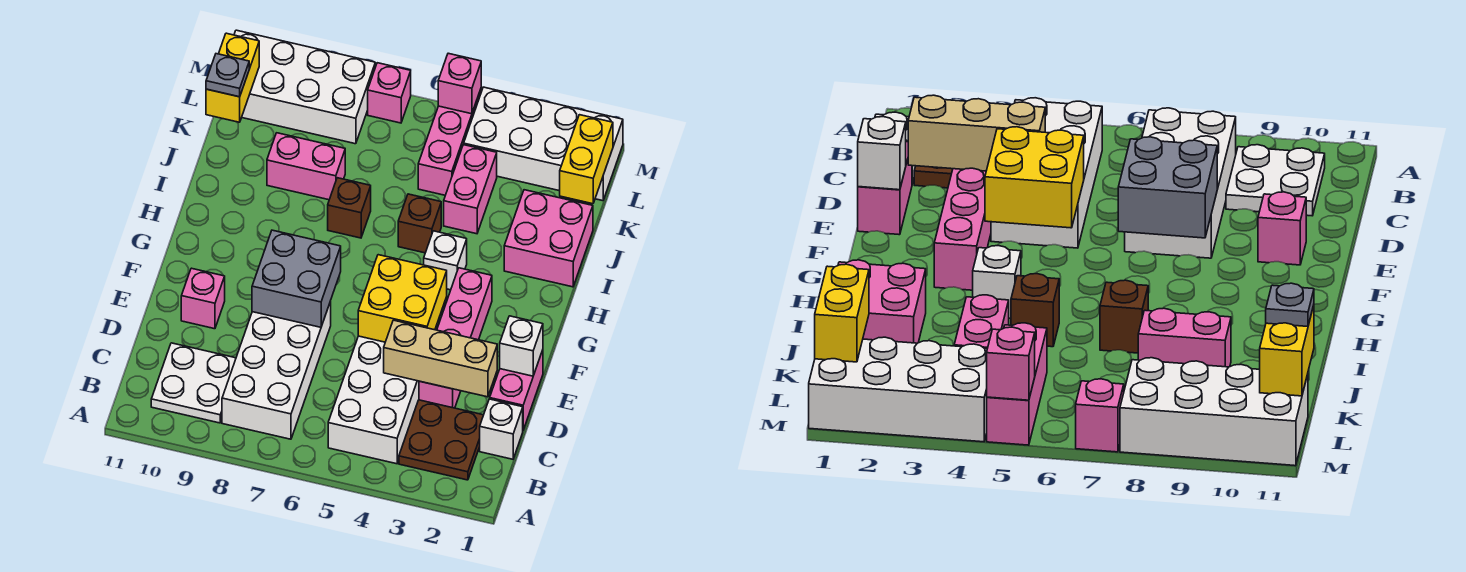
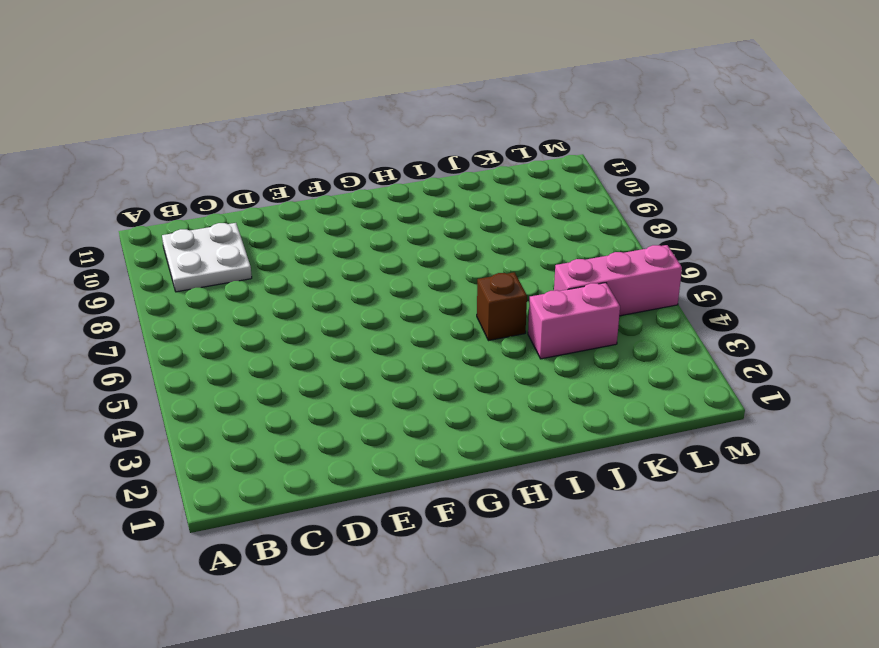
none -> brown plate B2:C3 level 1
none -> white brick B4:E5 level 1
none -> white brick B7:E8 level 1

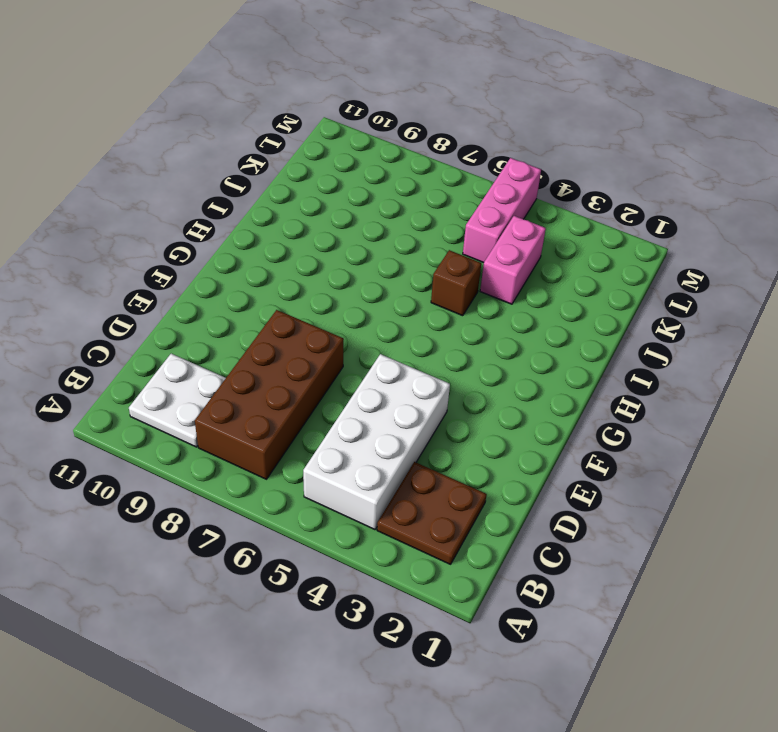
brown brick B7:E8 level 1 -> white brick B7:E8 level 1
none -> white brick C1 level 1
none -> pink brick D1:E1 level 1
none -> pink brick D3:G3 level 1

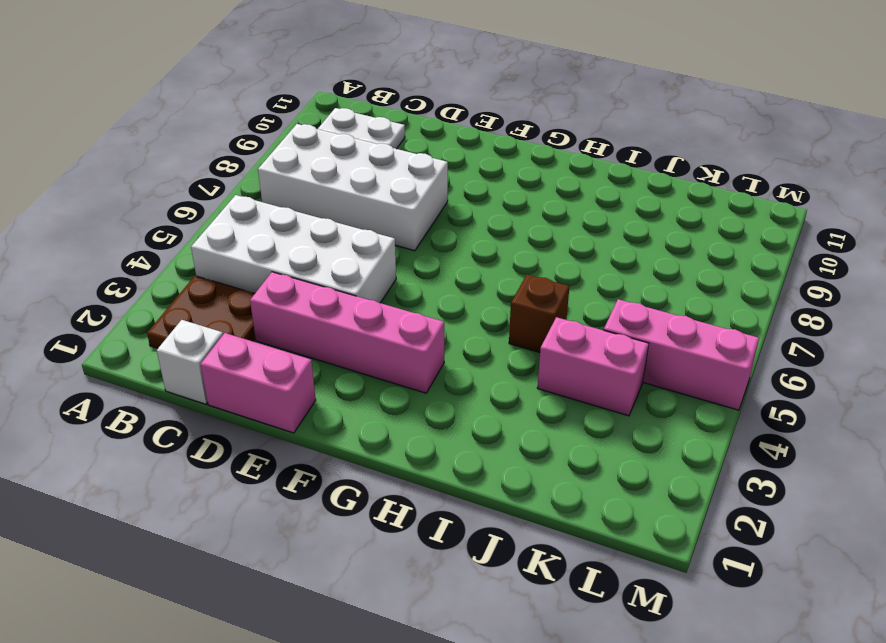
none -> pink brick E10 level 1
none -> white brick H4 level 1
none -> pink brick I1:J2 level 1

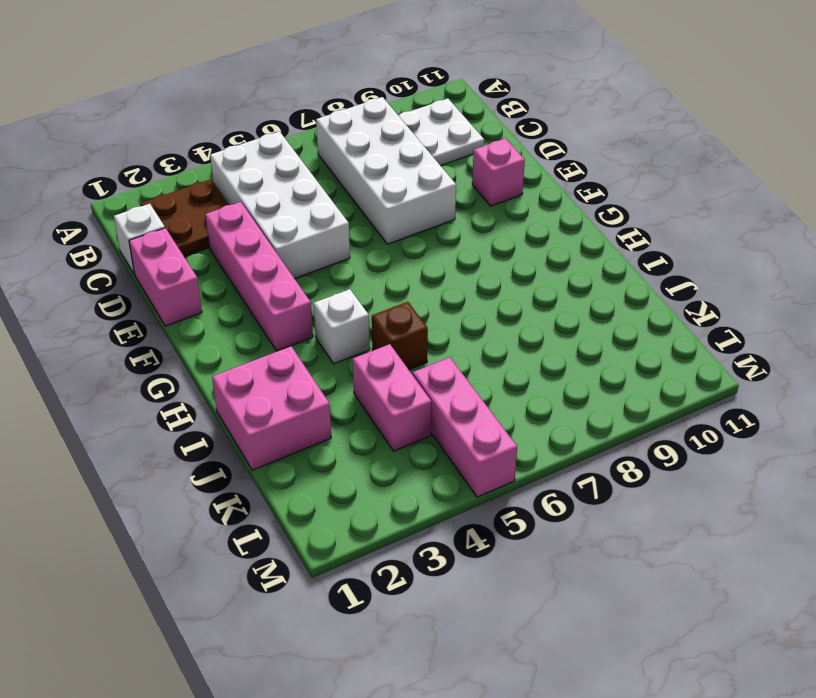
none -> brown brick I7 level 1
none -> pink brick J8:J9 level 1
none -> white brick L1:M4 level 1

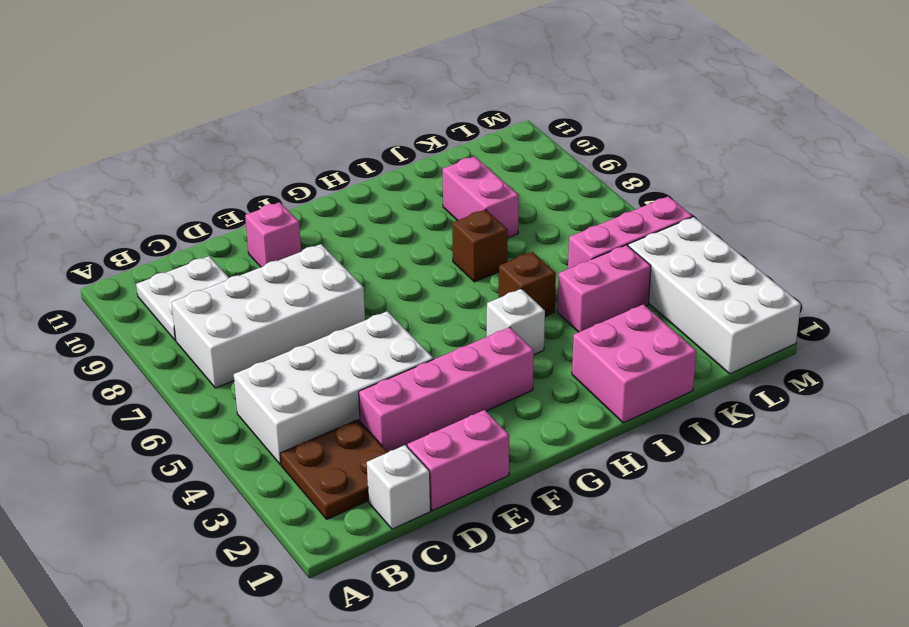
none -> white brick L8:M11 level 1
none -> pink brick M7 level 1
none -> tan brick D2:D4 level 2

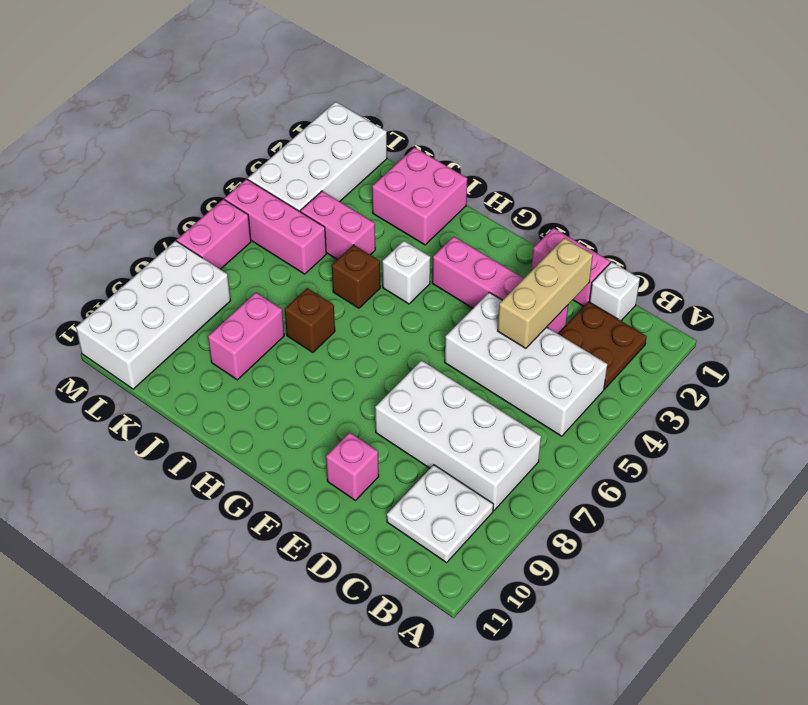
pink brick M6:M7 level 1 -> pink brick M7 level 1
none -> white brick E1 level 2
none -> yellow brick E4:F5 level 2
none -> grey brick E7:F8 level 2

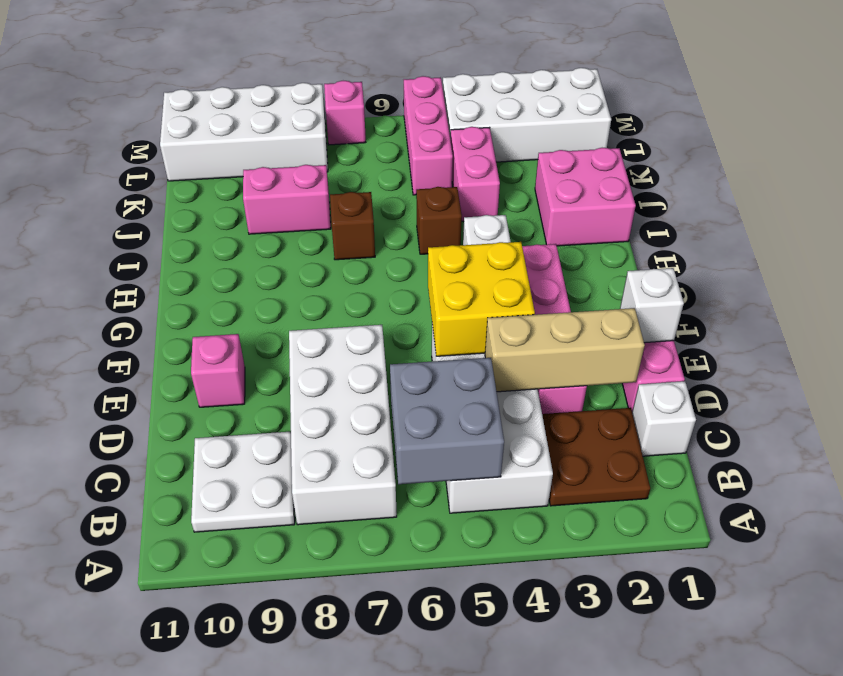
grey brick B5:C6 level 2 -> grey brick E7:F8 level 2
none -> yellow brick K1:L1 level 2
none -> yellow brick K11:L11 level 2
none -> pink brick M5 level 2

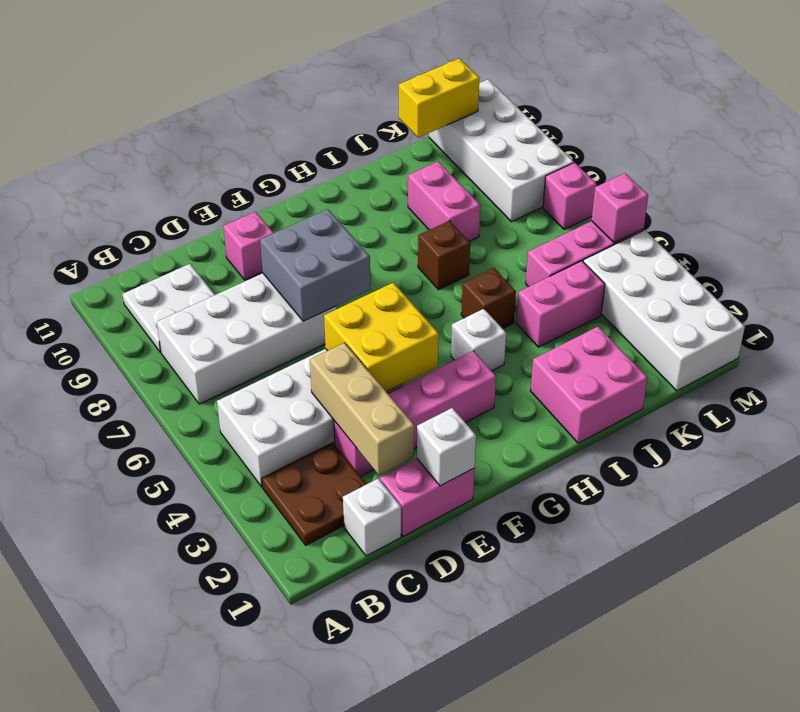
none -> yellow brick K1:L1 level 2
none -> grey plate K11 level 3

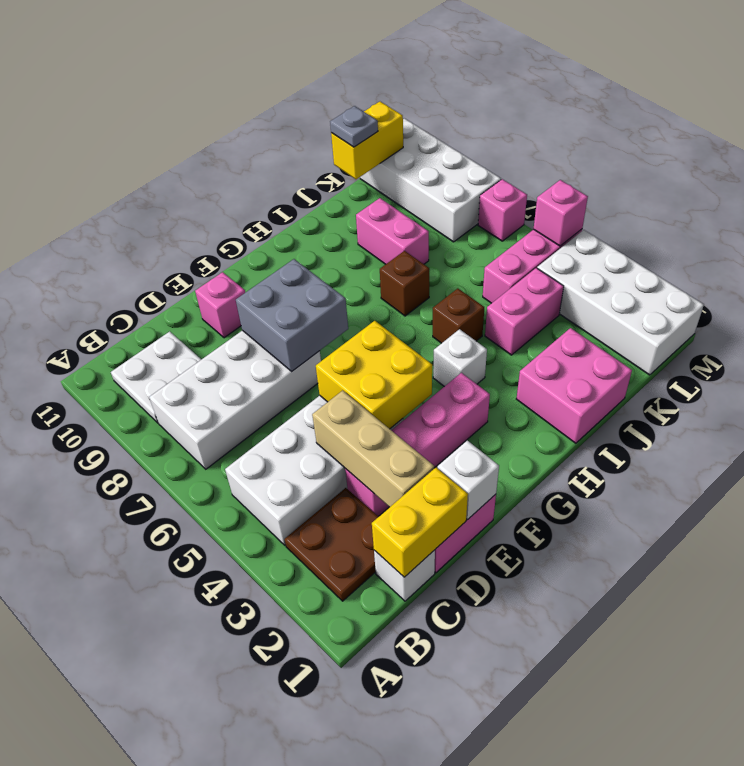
yellow brick C1:D1 level 2 -> yellow brick K1:L1 level 2

